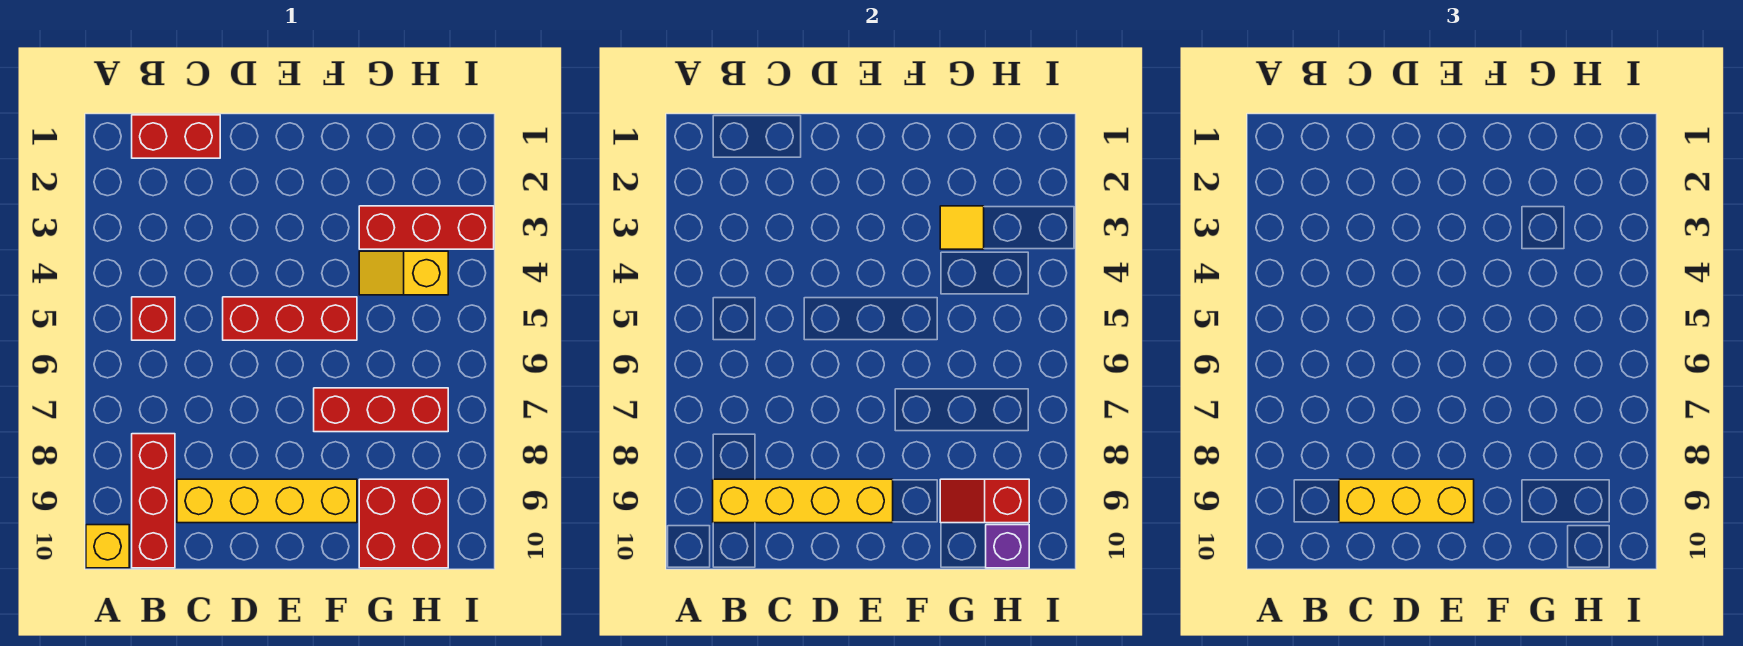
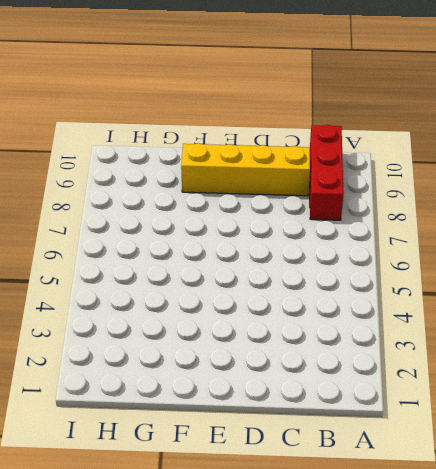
none -> yellow brick A10 level 1
none -> red brick B1:C1 level 1
none -> red brick B5 level 1

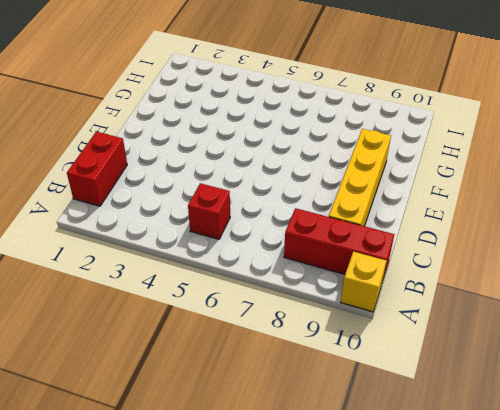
none -> red brick D5:F5 level 1
none -> red brick F7:H7 level 1
none -> red brick G3:I3 level 1

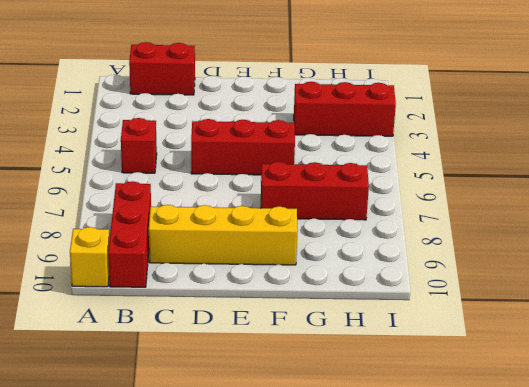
none -> yellow slope G4:H4 level 1 top H
none -> red brick G9:H10 level 1
none -> yellow brick B9:E9 level 2

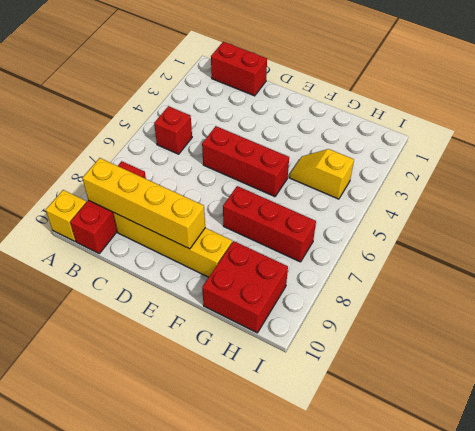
none -> red brick G3:I3 level 1
none -> yellow tile G3 level 2
none -> red slope G9:H9 level 2 top H

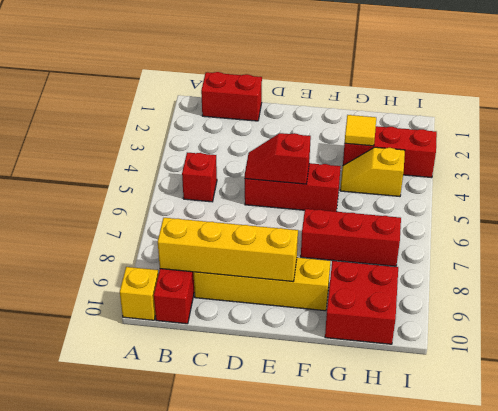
red slope D5:E5 level 2 top E -> red slope G9:H9 level 2 top H
none -> purple brick H10 level 2
none -> yellow brick C9:E9 level 3

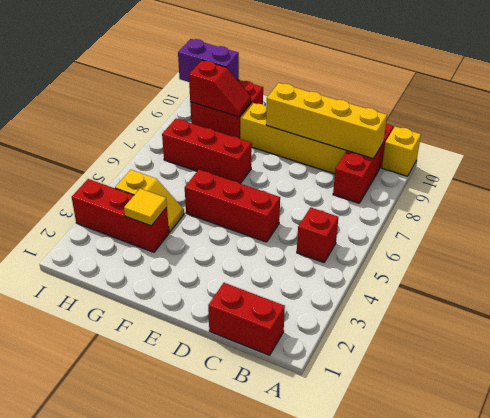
purple brick H10:I10 level 2 -> purple brick H10 level 2
none -> yellow brick C9:E9 level 3

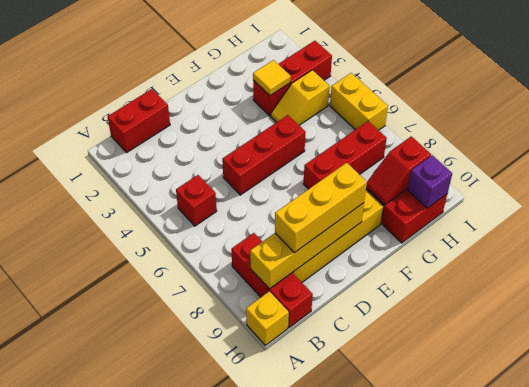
yellow brick I5:I6 level 1 -> none

